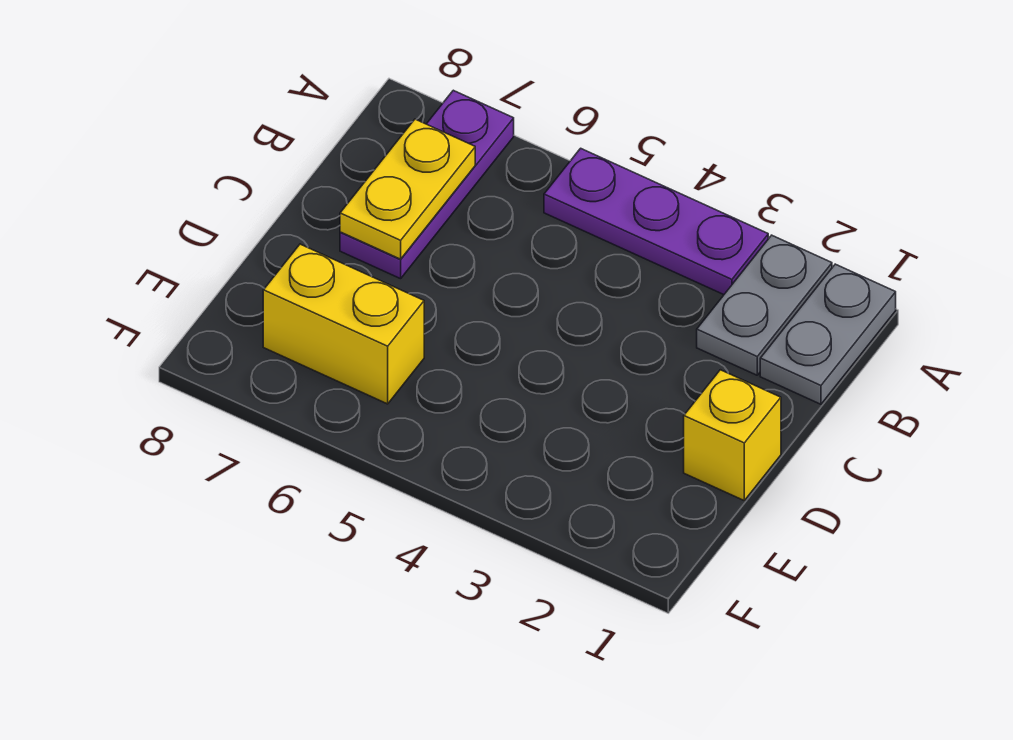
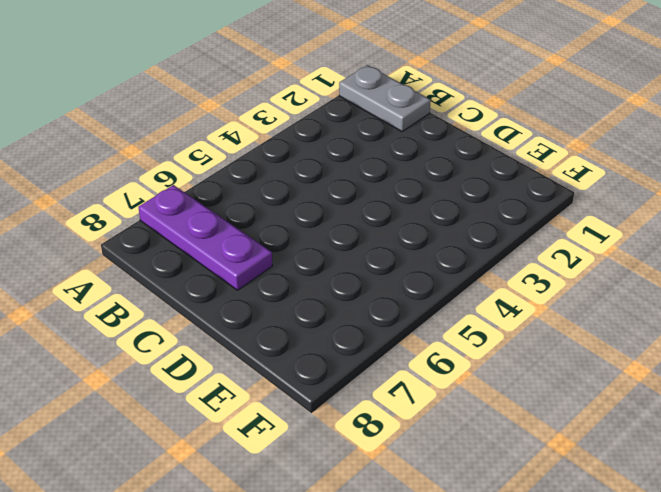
none -> grey plate A2:B2 level 1
none -> purple plate A3:A5 level 1

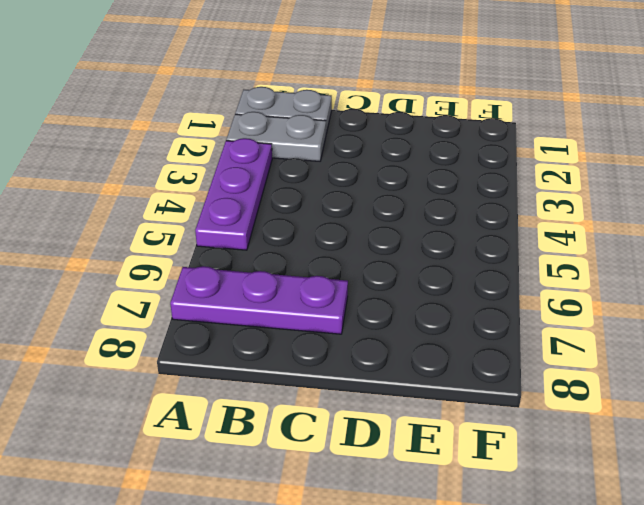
none -> yellow brick D1 level 1
none -> yellow brick E6:E7 level 1

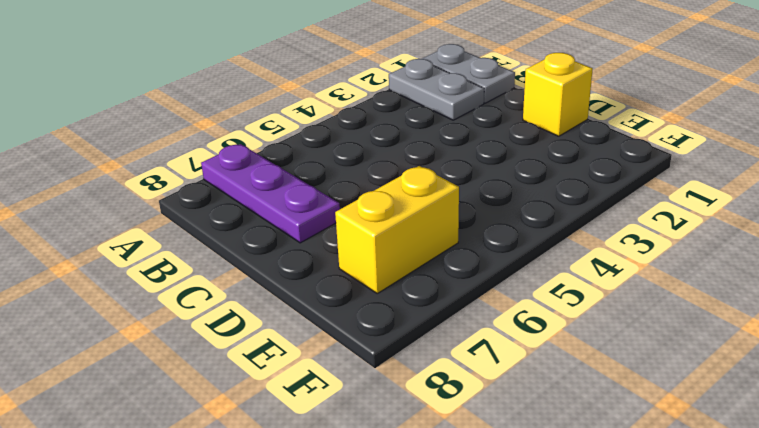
none -> purple plate A3:A5 level 1
none -> yellow plate B7:C7 level 2

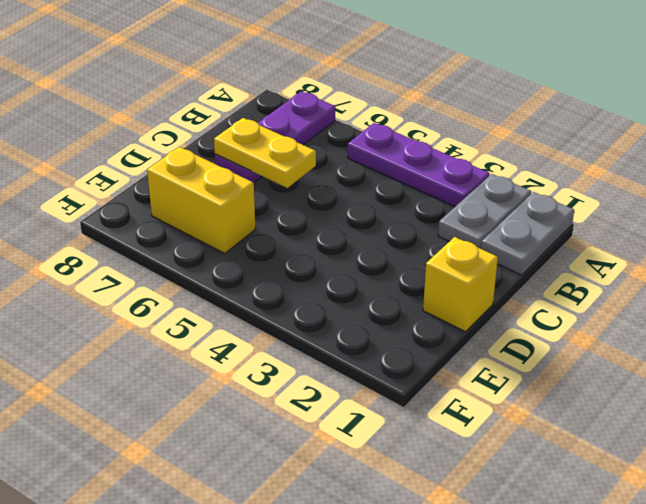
yellow plate C6:C7 level 2 -> yellow plate B7:C7 level 2

